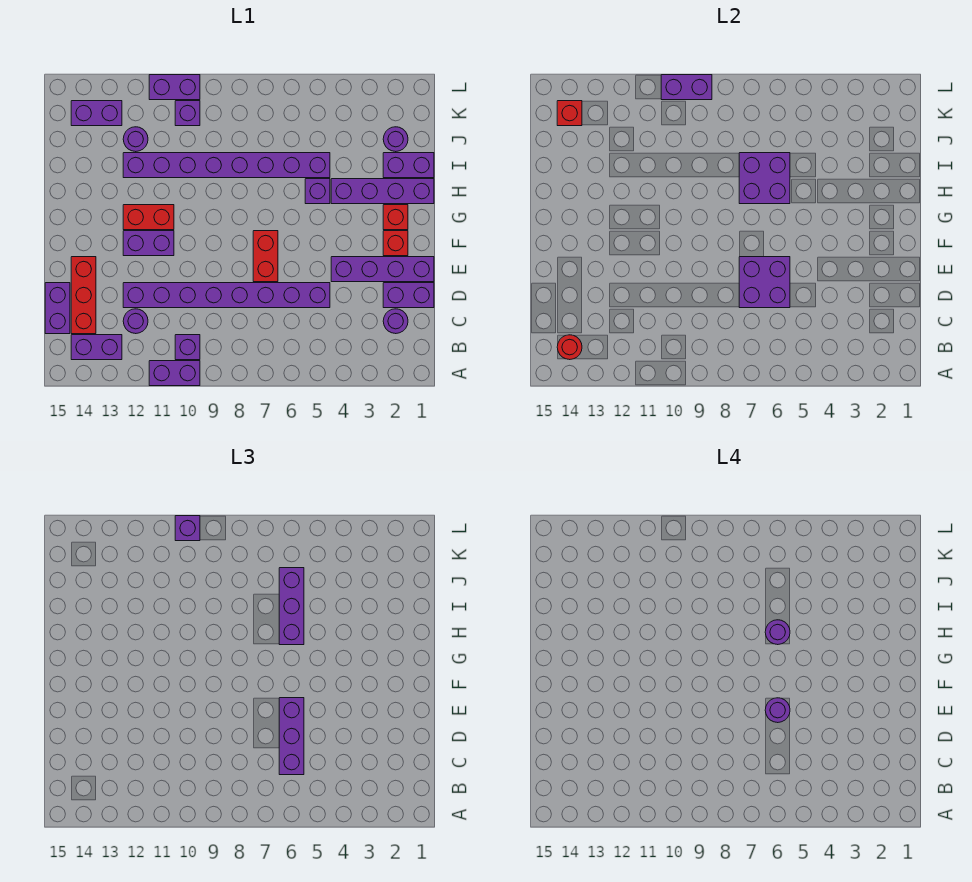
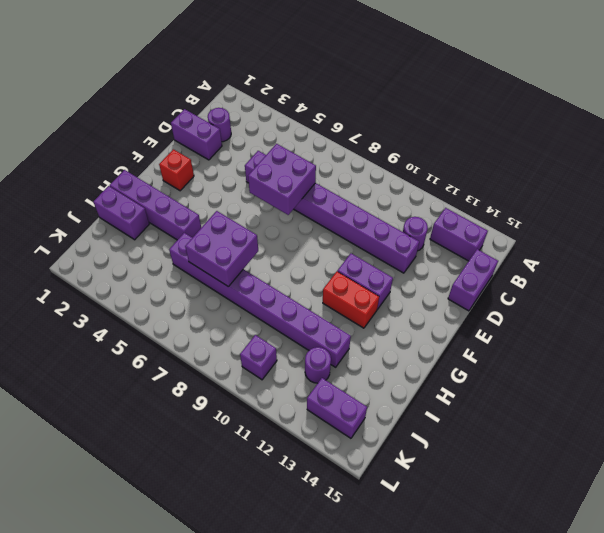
none -> purple brick A10:A11 level 1
none -> purple brick B10 level 1
none -> red brick C14:E14 level 1
none -> purple brick E1:E4 level 1

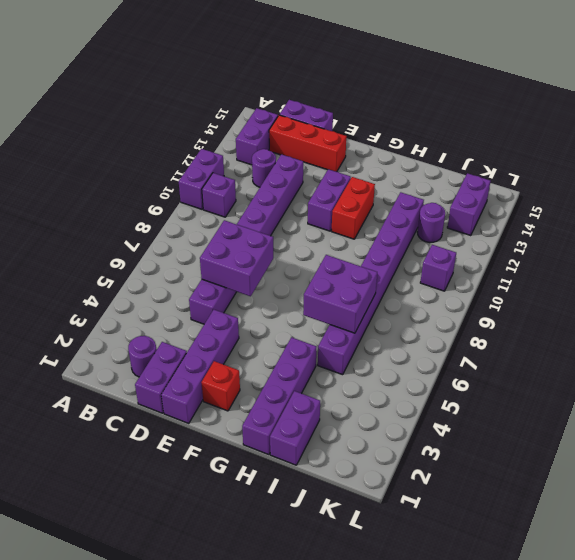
none -> red brick E7:F7 level 1
none -> red brick G2 level 1
none -> purple brick H5 level 1
none -> purple round brick J2 level 1

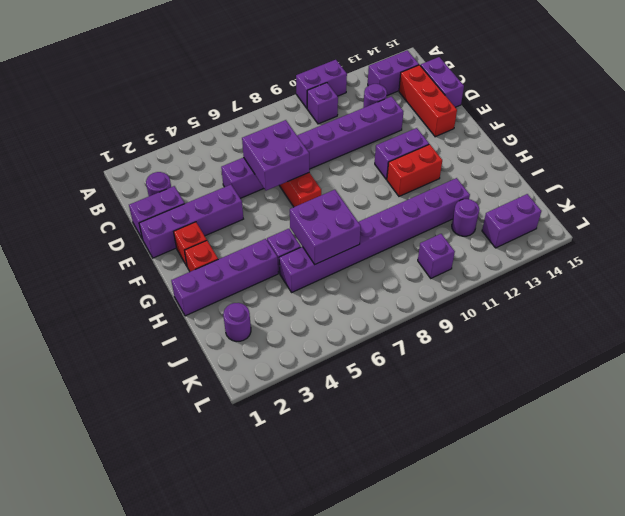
none -> purple brick I1:I2 level 1
none -> purple brick L10:L11 level 1
none -> red round brick B14 level 2
none -> red brick K14 level 2

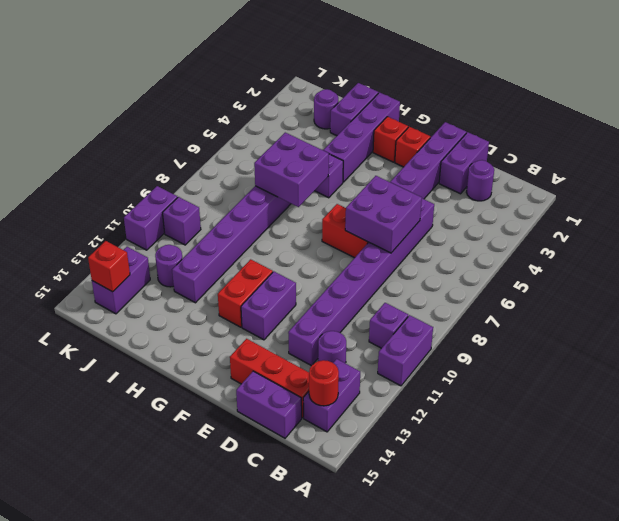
none -> purple brick L9:L10 level 2
none -> purple brick C6:E6 level 3
none -> purple brick H6:J6 level 3
none -> purple brick L10 level 3

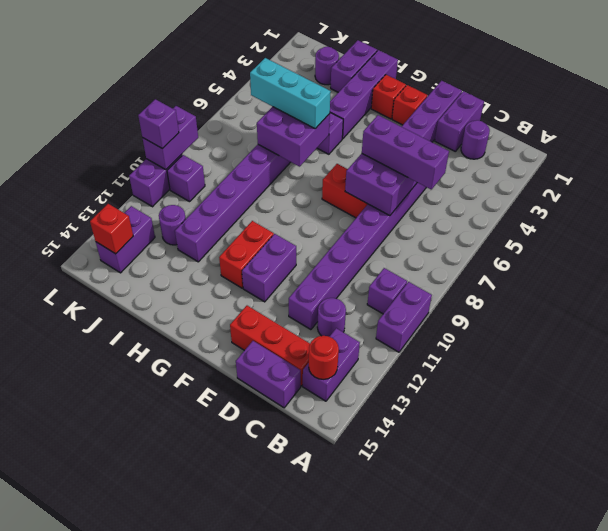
cyan brick H6:J6 level 3 -> purple brick H6:J6 level 3
none -> purple round brick E6 level 4
none -> purple round brick H6 level 4

